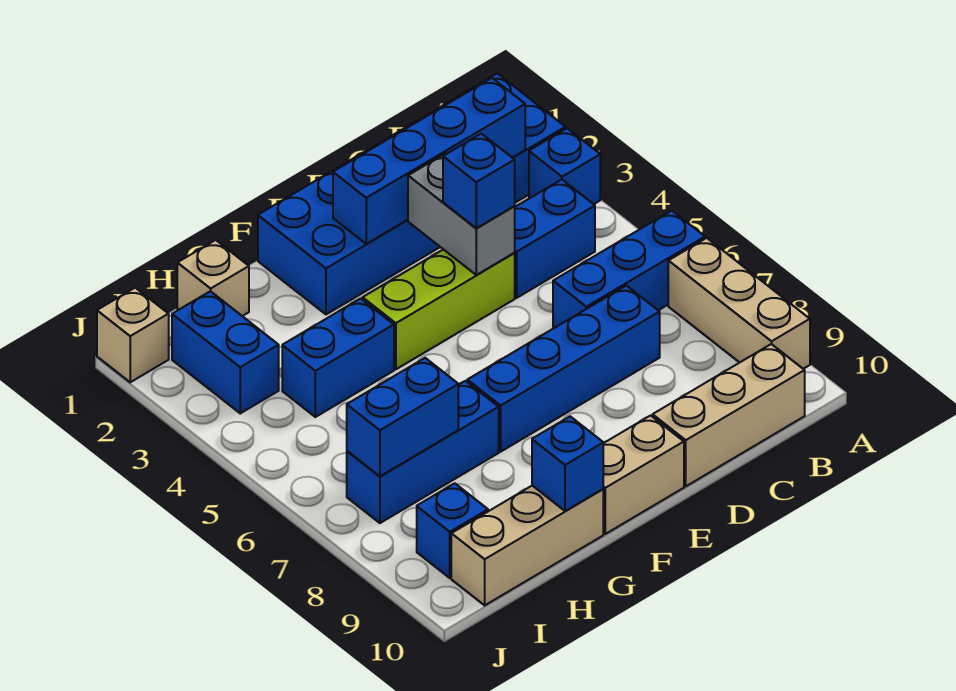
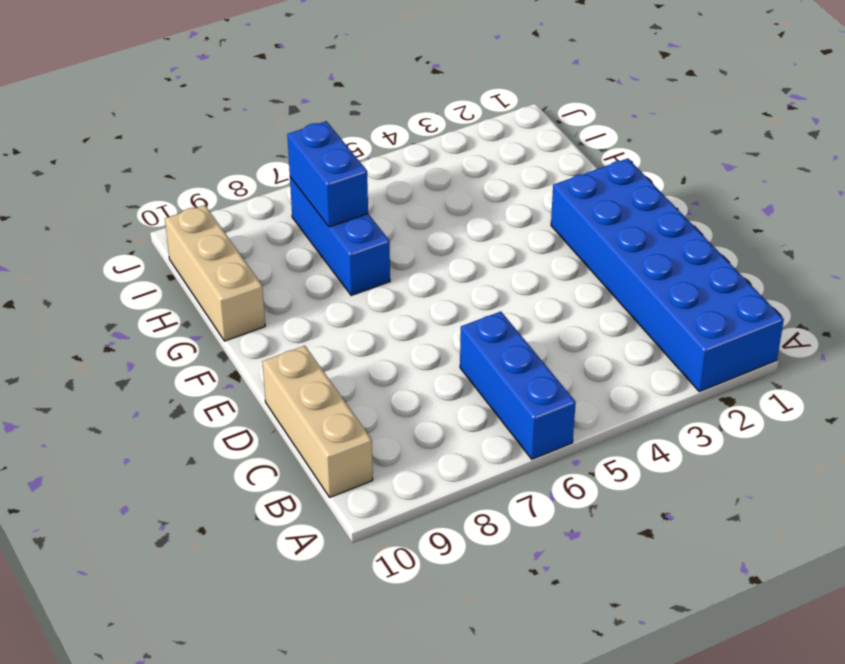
none -> blue brick A3 level 1
none -> tan brick A7:A9 level 1
none -> blue brick B4:C4 level 1

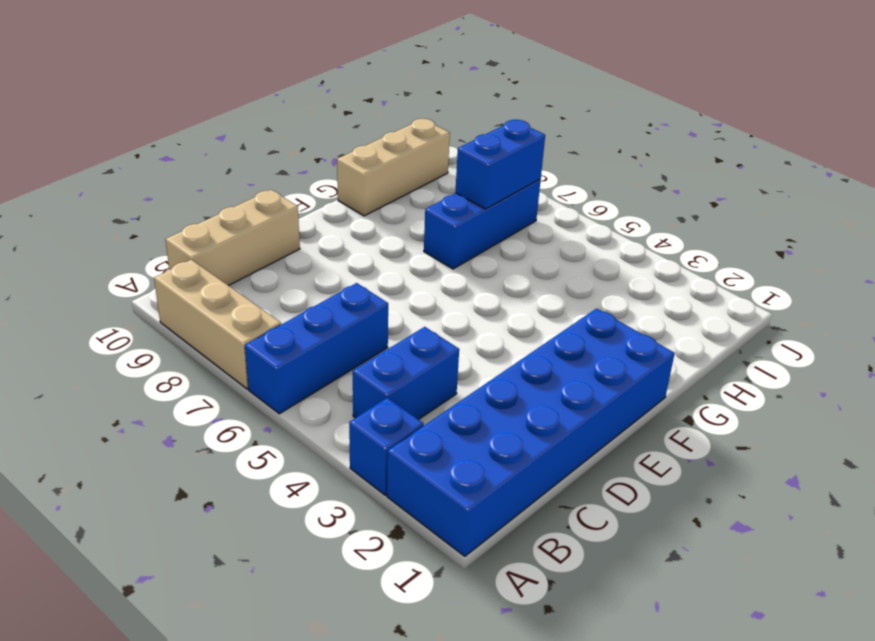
none -> blue brick C7:F7 level 1
none -> lime brick D4:F4 level 1
none -> tan brick E10:F10 level 1

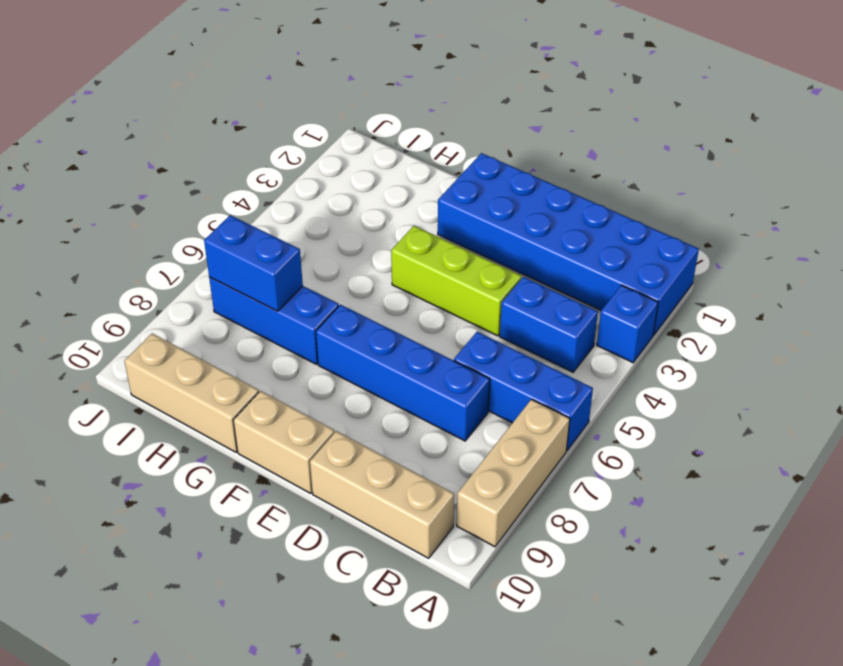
none -> blue brick G4:H4 level 1
none -> tan brick H1 level 1
none -> blue brick I2:I3 level 1

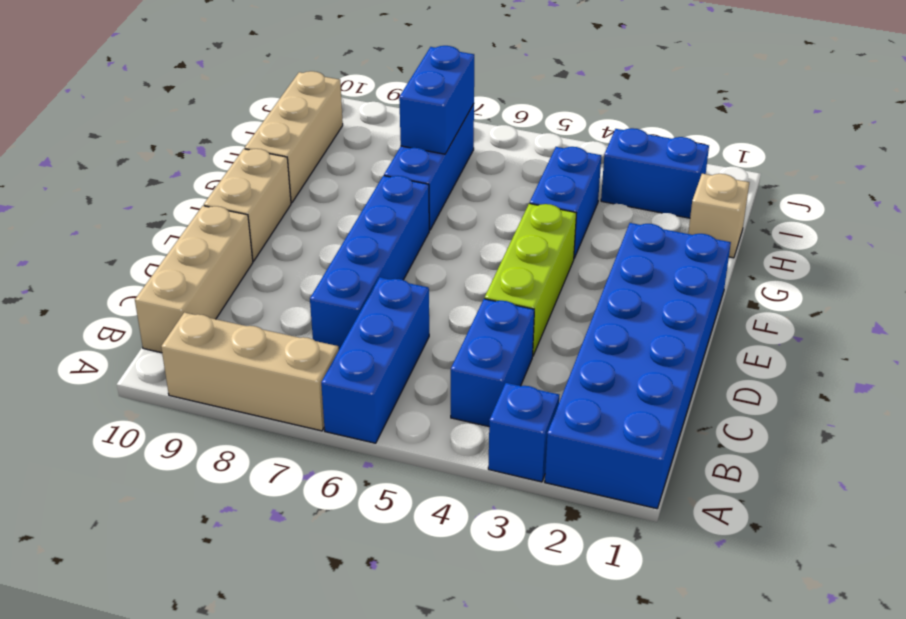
none -> blue brick I9 level 1
none -> tan brick J1 level 1
none -> blue brick B2:E2 level 2

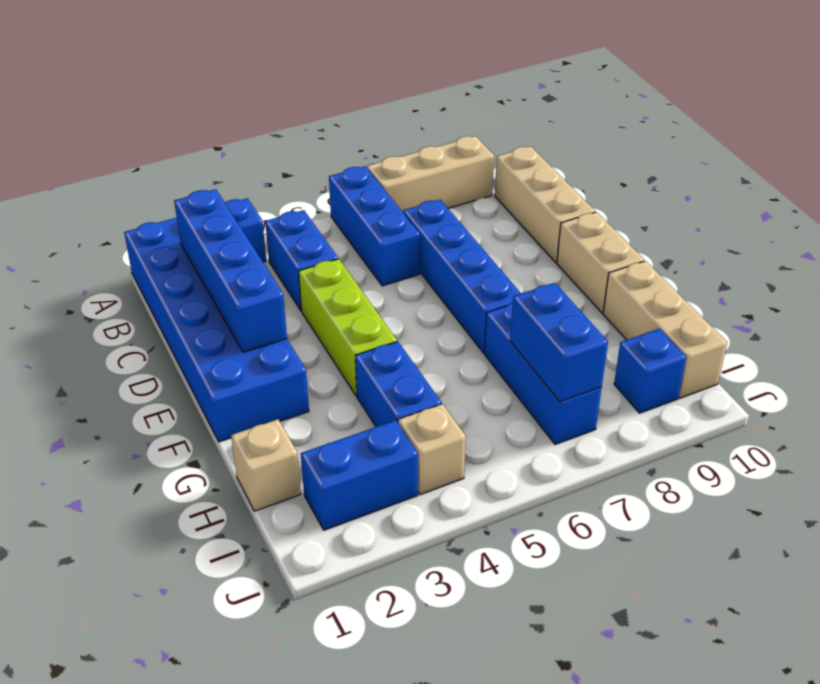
tan brick I4 level 1 -> tan brick J1 level 1
none -> grey brick D3:D4 level 2
none -> blue brick G10 level 2
none -> blue brick D4 level 3

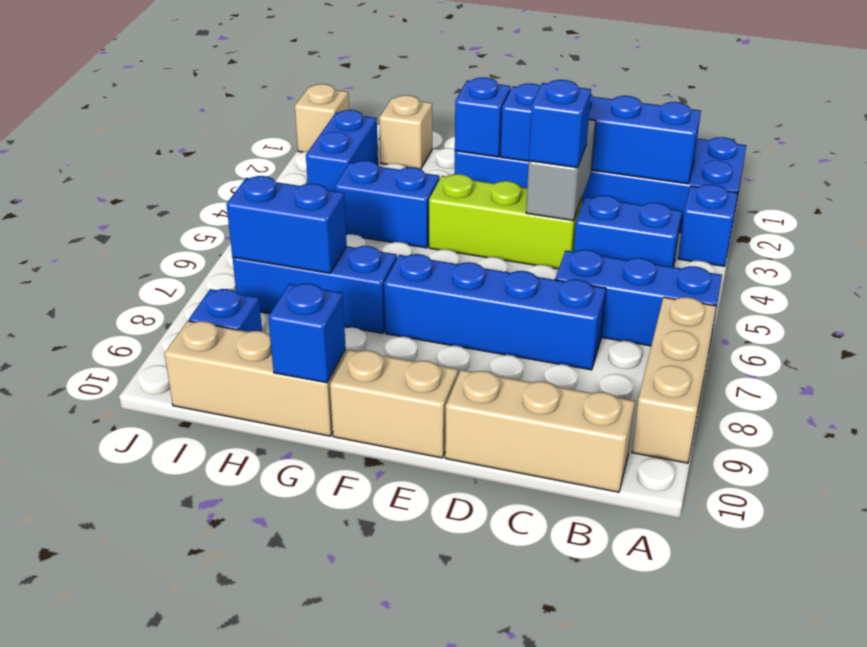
blue brick F2 level 2 -> none

